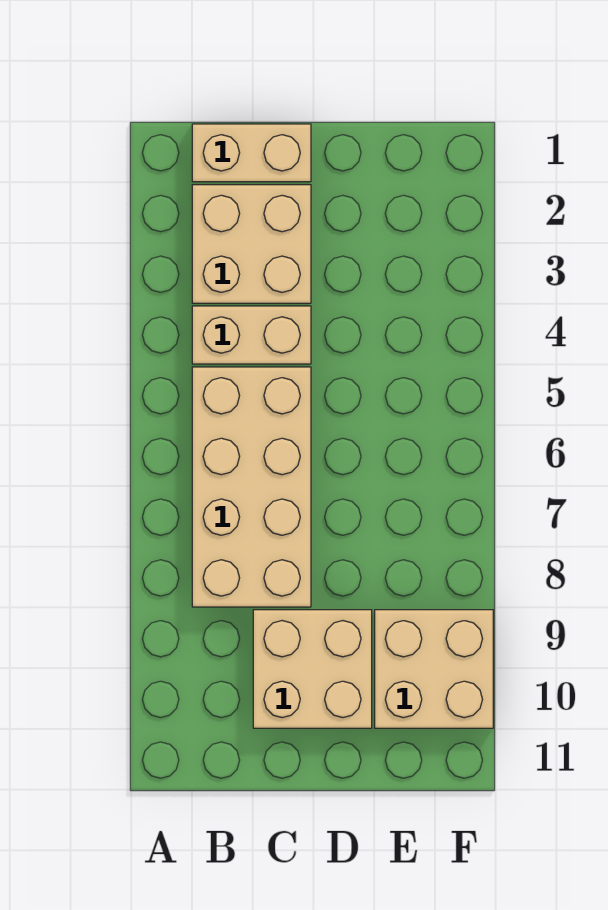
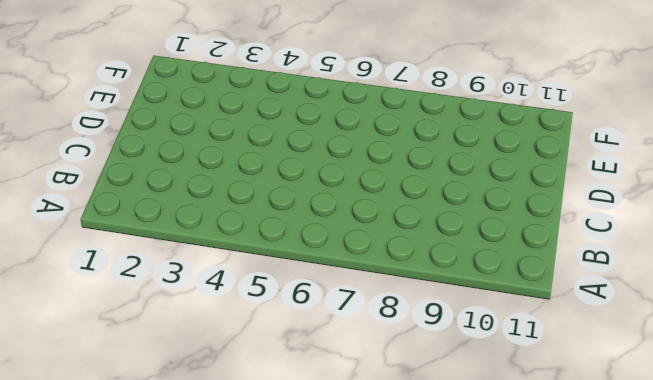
none -> tan brick B1:C1 level 1
none -> tan brick B2:C3 level 1

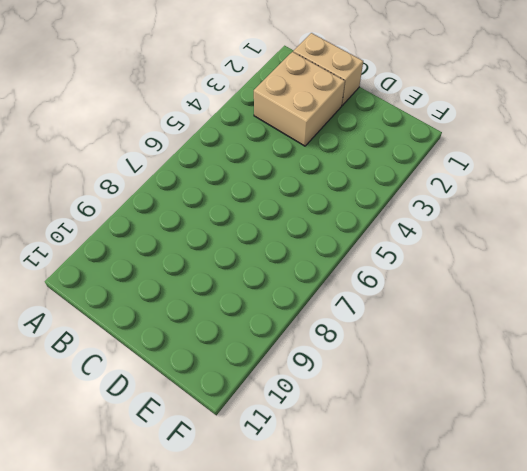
none -> tan brick B4:C4 level 1
none -> tan brick B5:C8 level 1

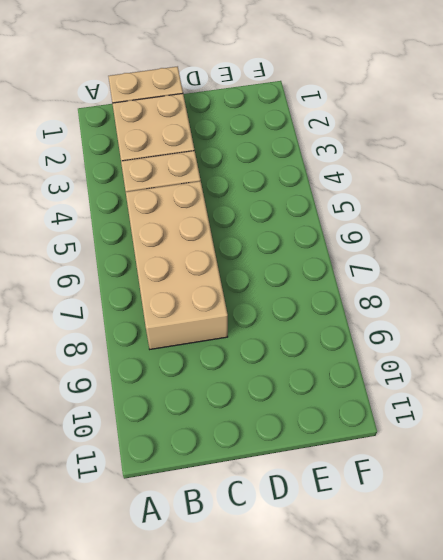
none -> tan brick C9:D10 level 1
none -> tan brick E9:F10 level 1

